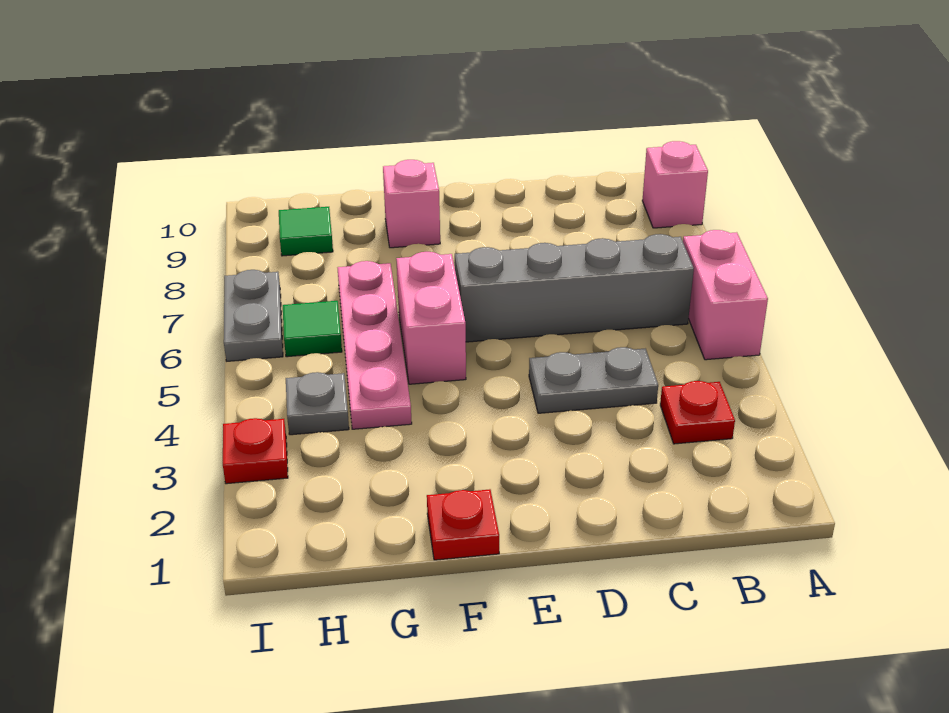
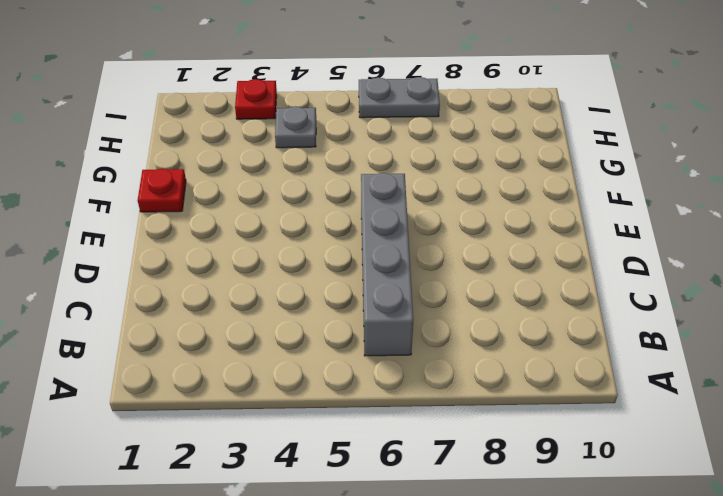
none -> pink brick A5:A6 level 1
none -> pink brick A9 level 1
none -> red plate B3 level 1

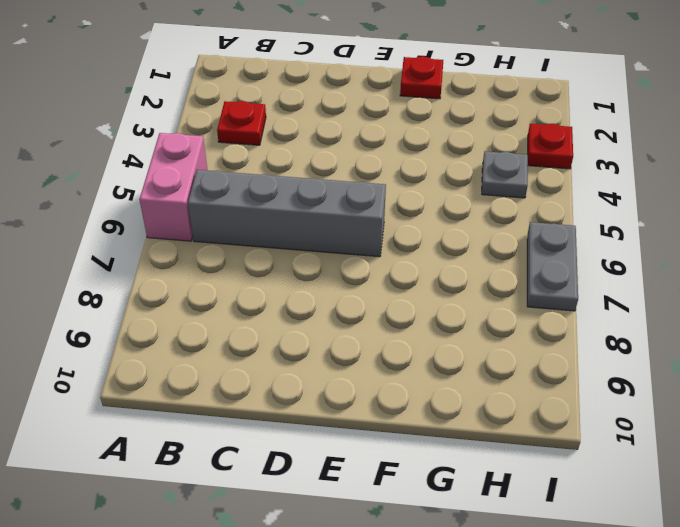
none -> pink brick A9 level 1
none -> grey plate C4:D4 level 1
none -> pink brick F5:F6 level 1

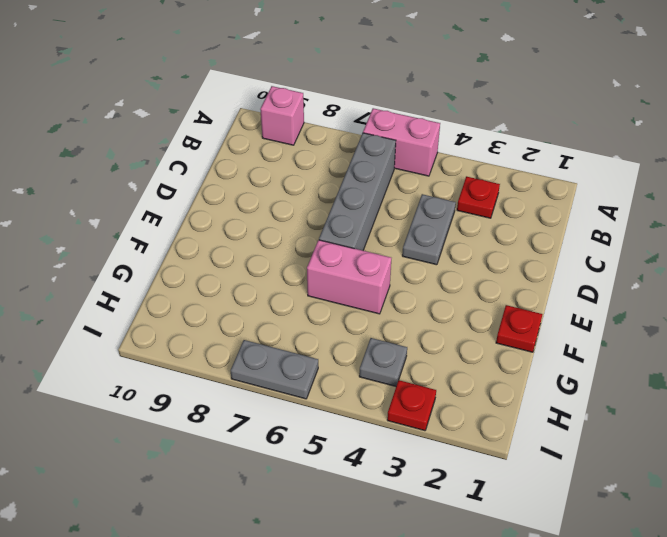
none -> pink brick F9 level 1
none -> pink plate G4:G7 level 1
none -> green tile H6 level 1

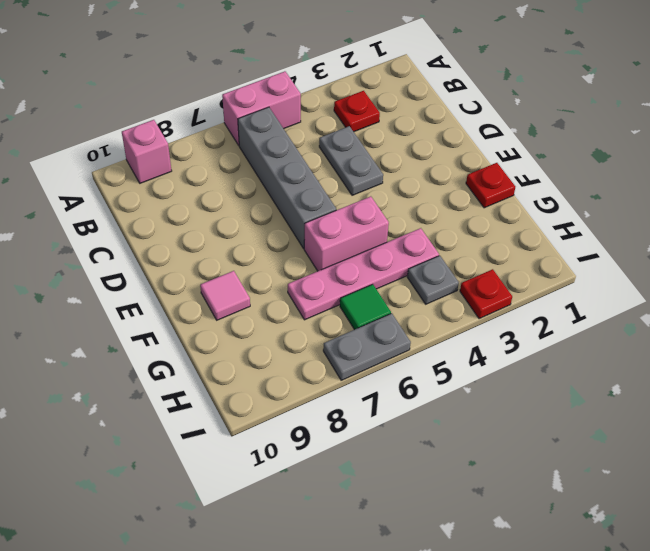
pink tile F9 level 1 -> pink brick F9 level 1
none -> green tile H9 level 1

